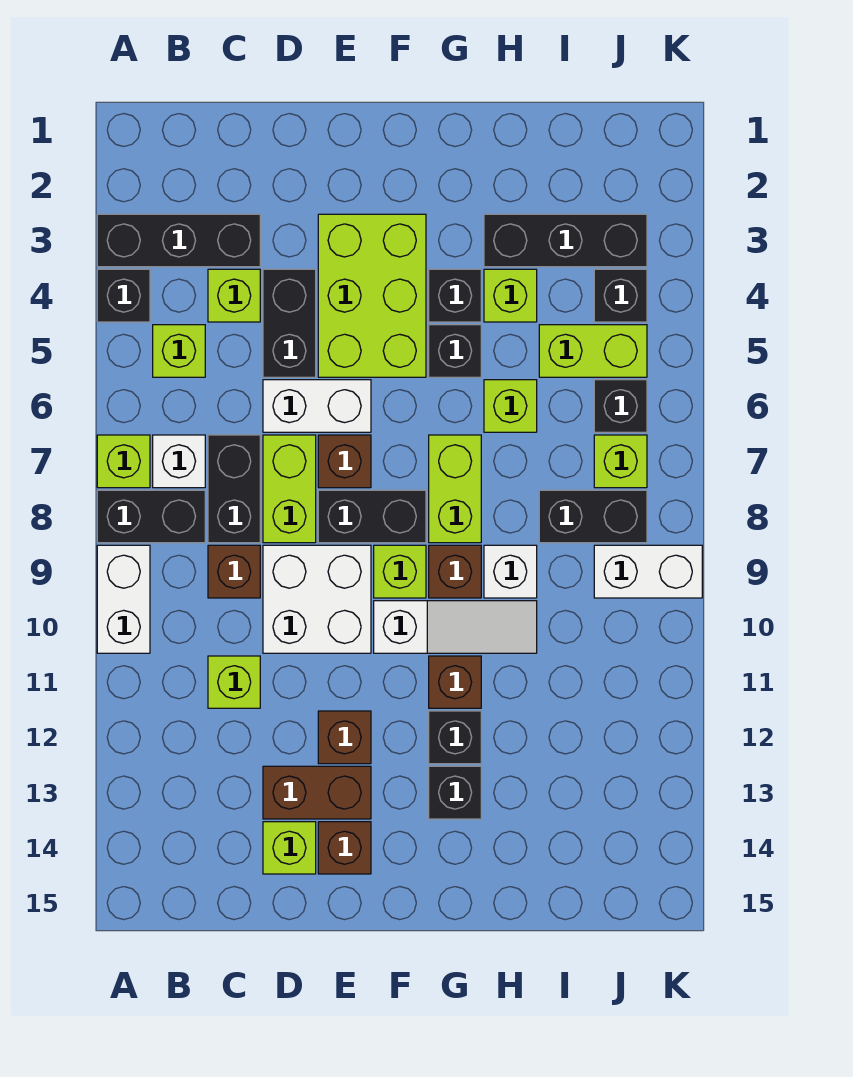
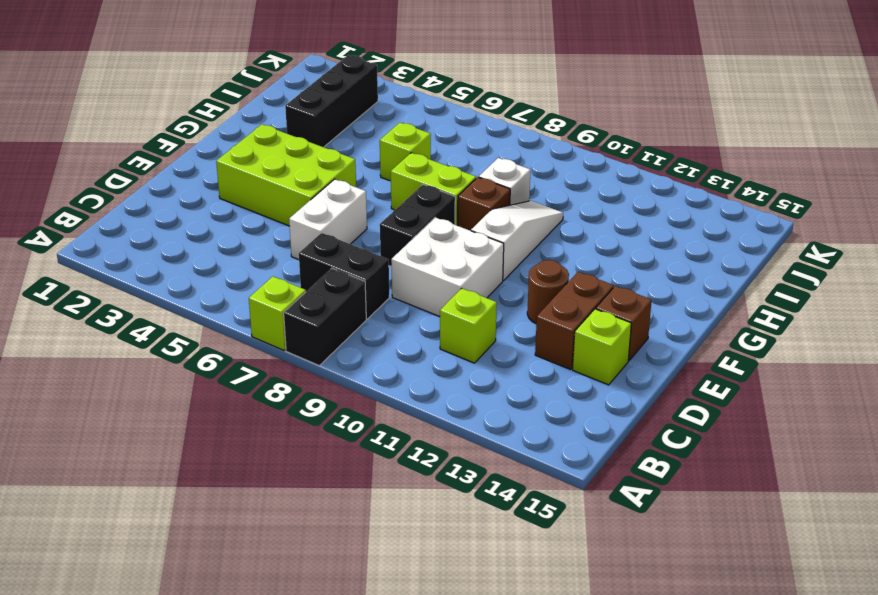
brown round brick E12 level 1 -> brown brick E12 level 1
none -> black brick A3:C3 level 1
none -> black brick A4 level 1
none -> white brick A9:A10 level 1
none -> lime brick B5 level 1

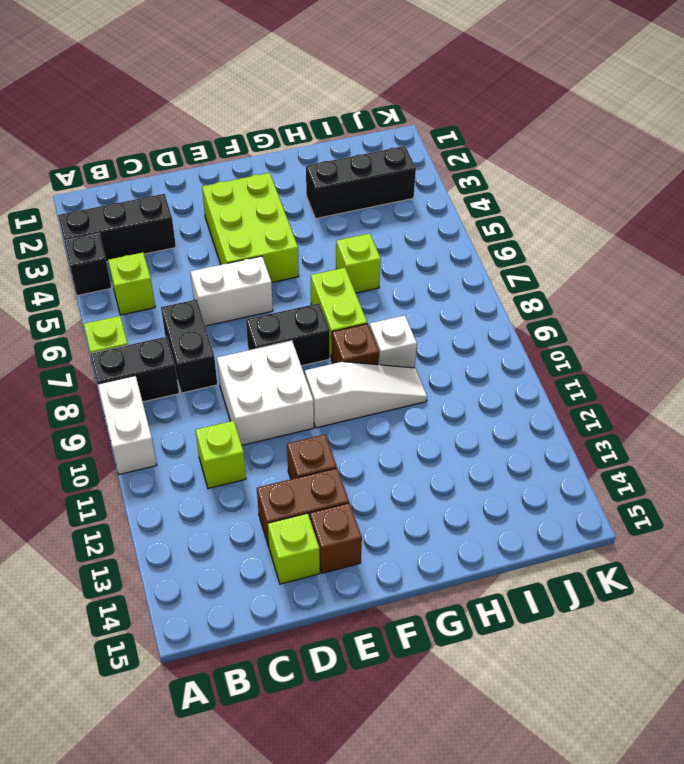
none -> white brick B7 level 1
none -> lime brick C4 level 1
none -> brown brick C9 level 1
none -> black brick D4:D5 level 1

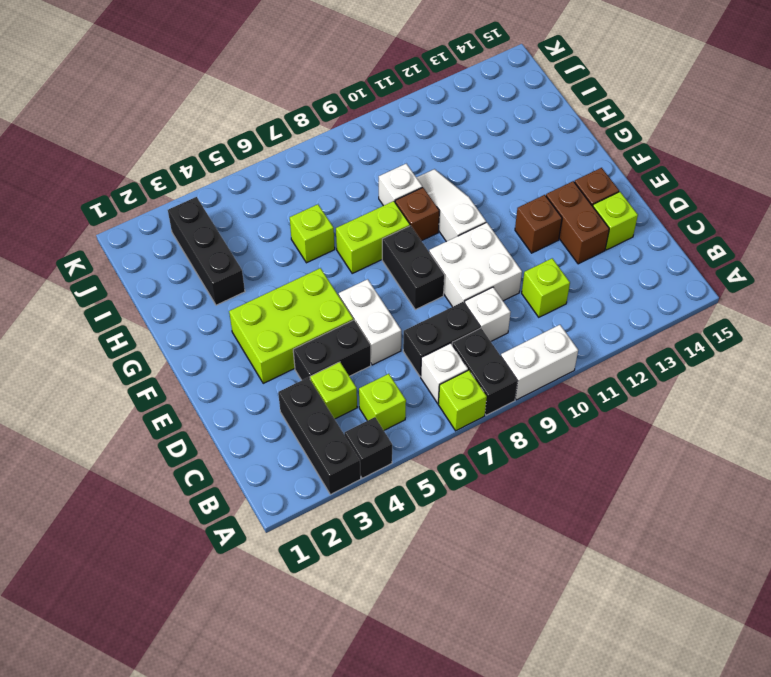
white brick C9 level 1 -> brown brick C9 level 1
none -> lime brick D7:D8 level 1
none -> brown brick E7 level 1
none -> lime brick F9 level 1
none -> black brick G4 level 1

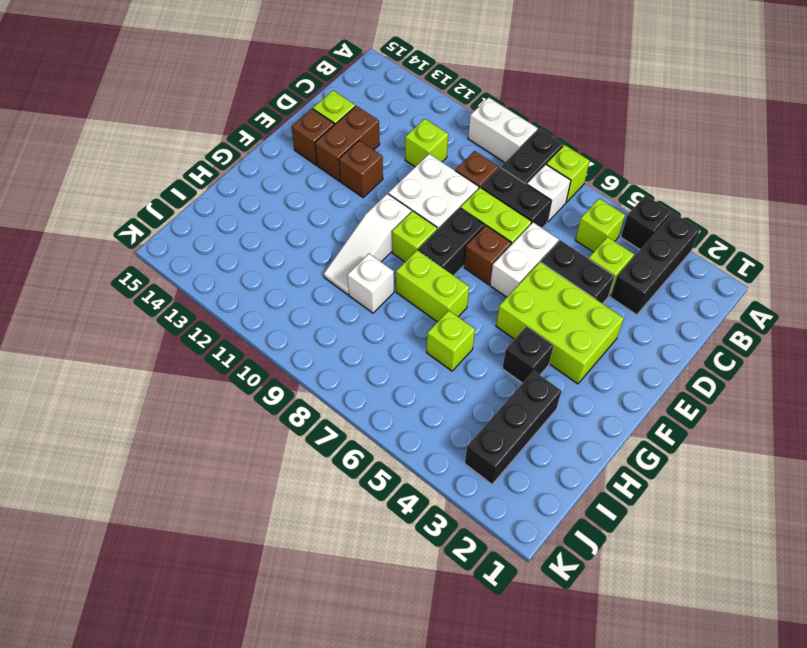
none -> black brick G5 level 1
none -> brown brick G9 level 1
none -> brown brick G11 level 1
none -> black brick G12 level 1

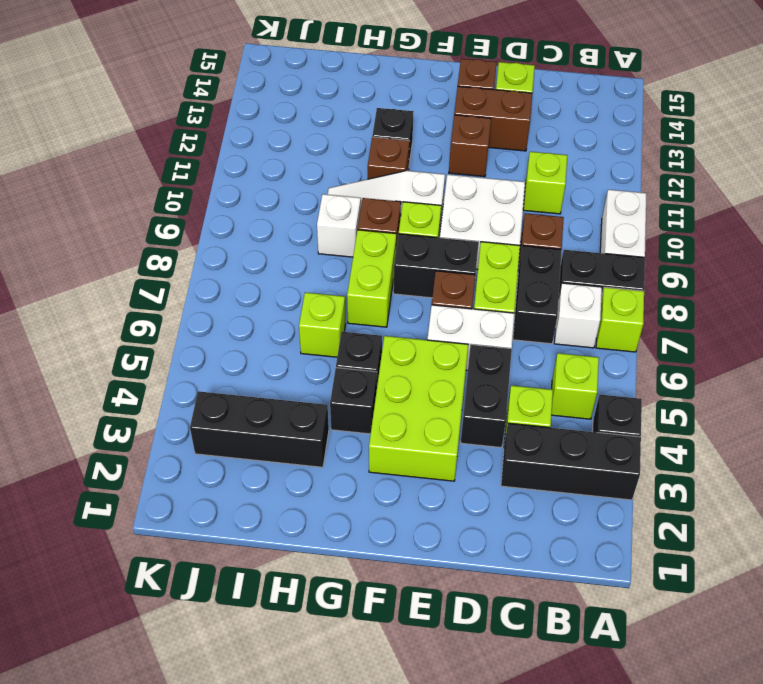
none -> black brick G13 level 1
none -> lime brick H4 level 1
none -> lime brick I5:J5 level 1
none -> black brick I8:J8 level 1

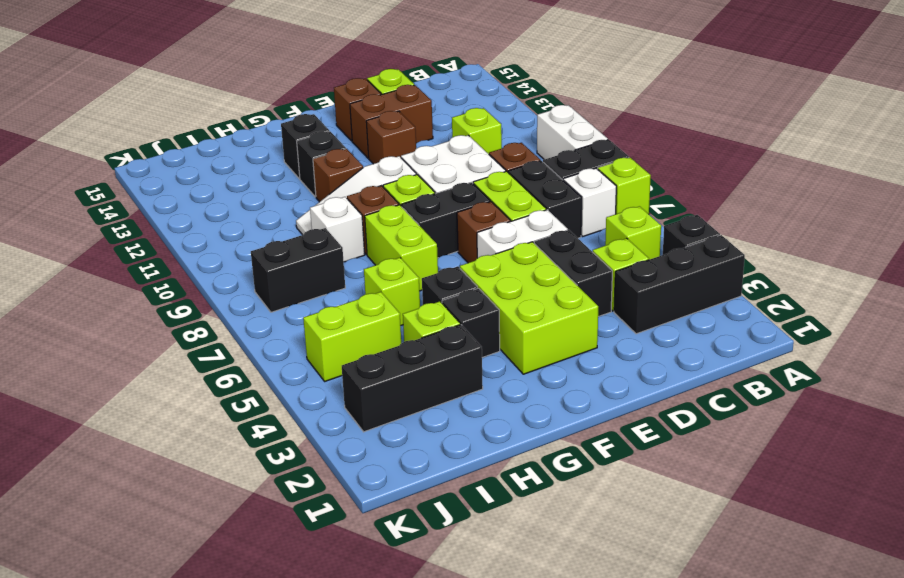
none -> black brick J4 level 1
none -> black brick J6 level 1
none -> lime brick J7 level 1
none -> white brick J9:K9 level 1

